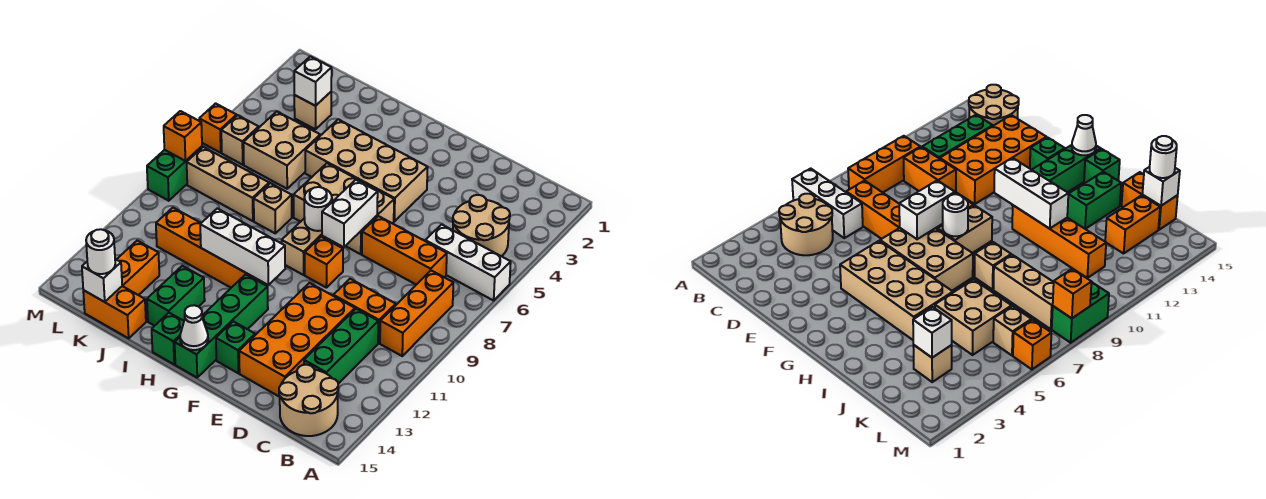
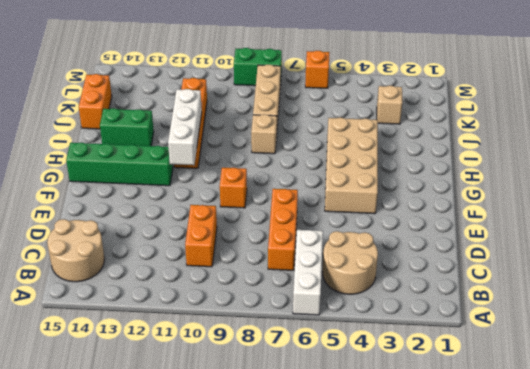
none -> orange brick B8:B10 level 1
none -> green brick C11:C13 level 1
none -> orange brick D11:E14 level 1
none -> tan brick F6:H7 level 1

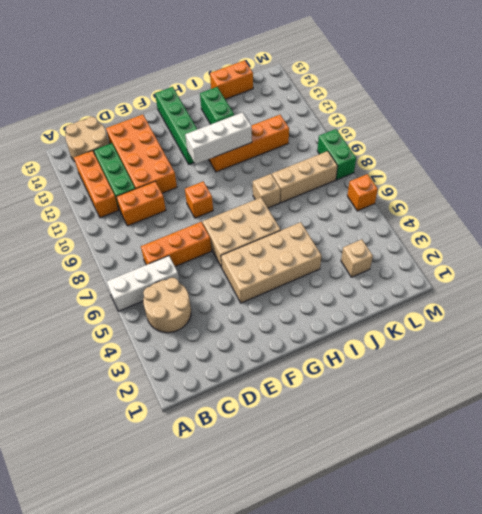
orange brick B11:B13 level 1 -> orange brick B8:B10 level 1
none -> green brick F14 level 1
none -> tan brick G8:G9 level 1
none -> green brick H15 level 1
none -> tan brick J5:K6 level 1

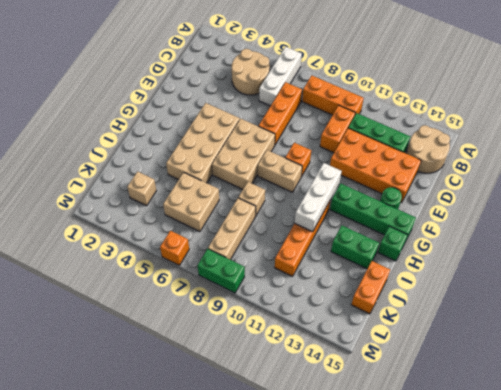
green round brick F14 level 1 -> green brick F14 level 1
none -> orange brick K13:K14 level 1
none -> tan brick L6 level 1
none -> white brick F7:F8 level 2
none -> white round brick G8 level 2

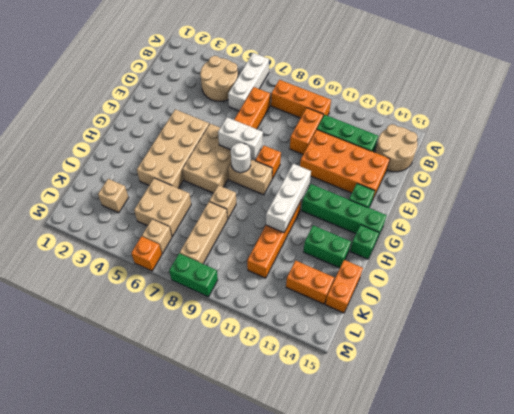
none -> white cone G15 level 2
none -> white brick K3 level 2
none -> white brick K15 level 2
none -> orange brick M8 level 2

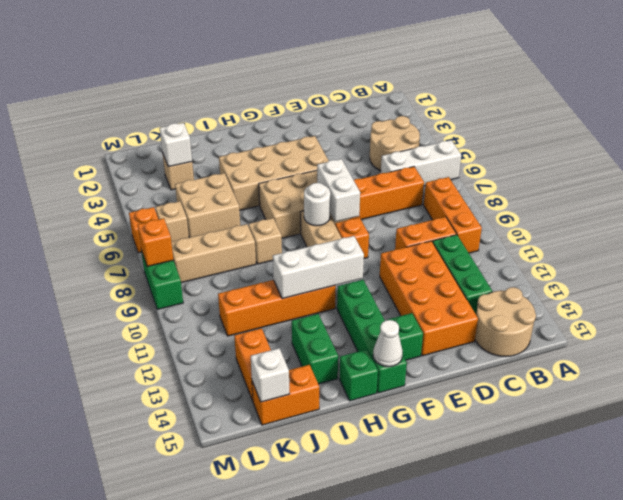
none -> white round brick K15 level 3

